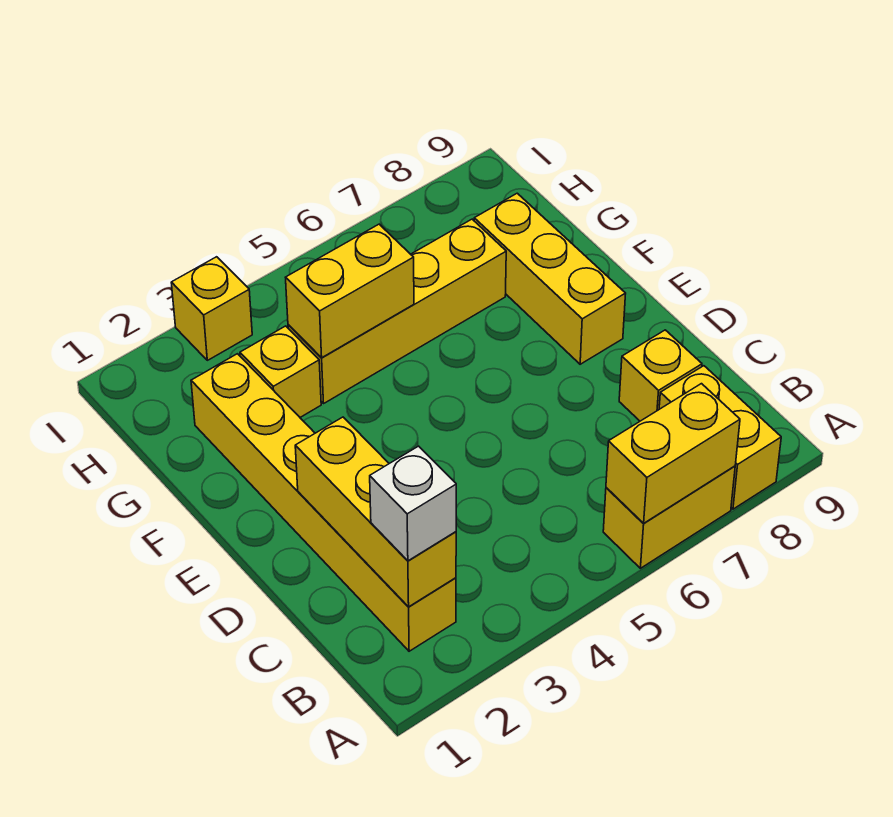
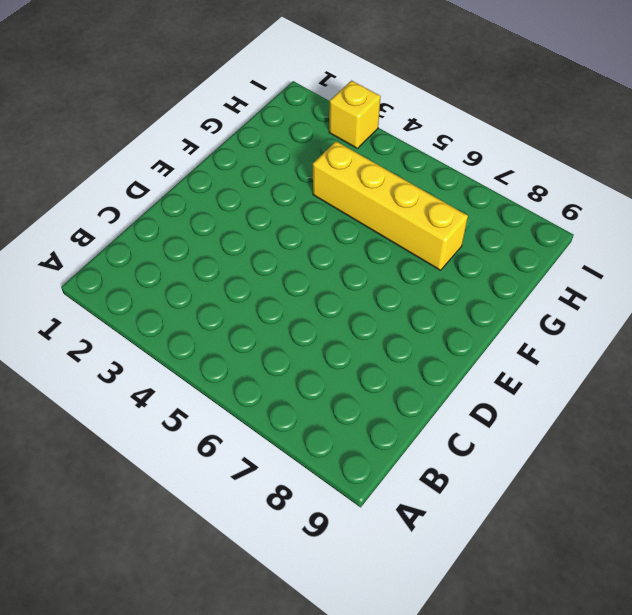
none -> yellow brick A6:A7 level 1
none -> yellow brick A8:B8 level 1
none -> yellow brick B2:G2 level 1

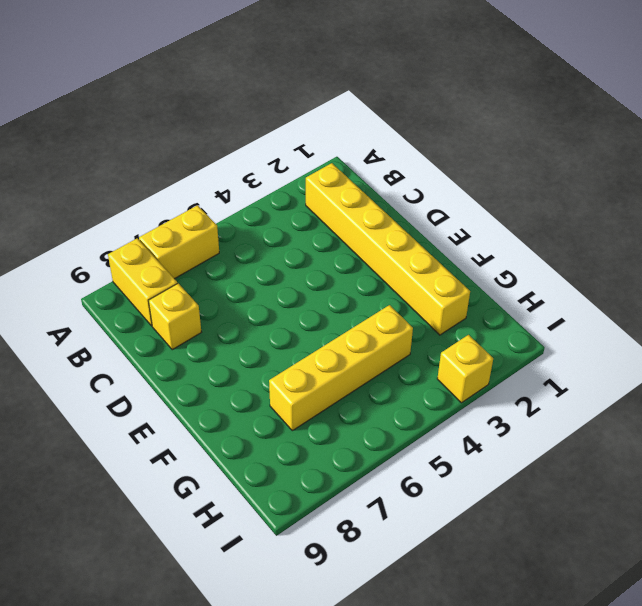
none -> yellow brick E8:G8 level 1
none -> yellow brick G3 level 1
none -> yellow brick A6:A7 level 2

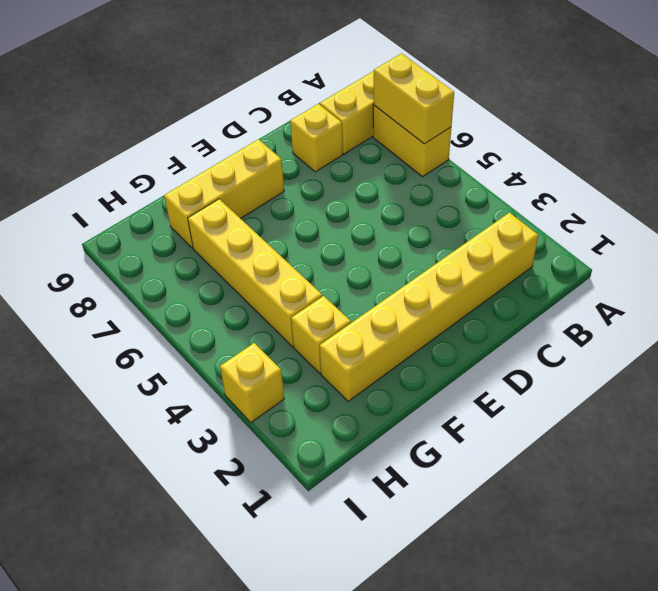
none -> yellow brick B2:D2 level 2
none -> yellow brick G4:G5 level 2
none -> white brick B2 level 3

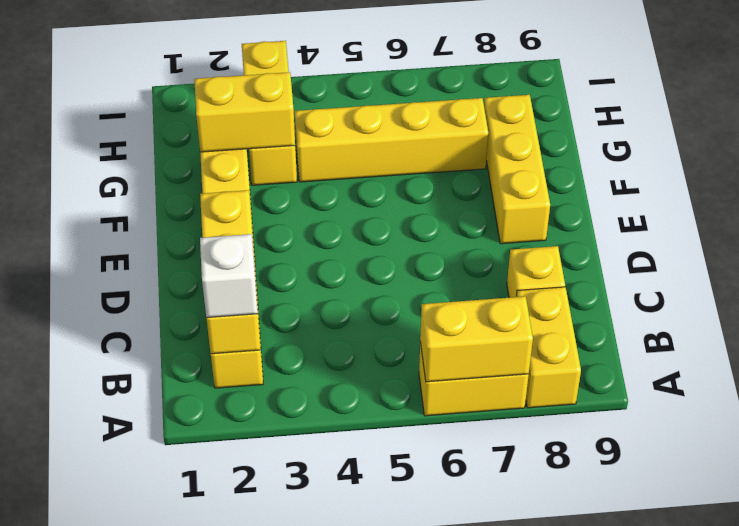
yellow brick G2:G3 level 2 -> yellow brick G4:G5 level 2

